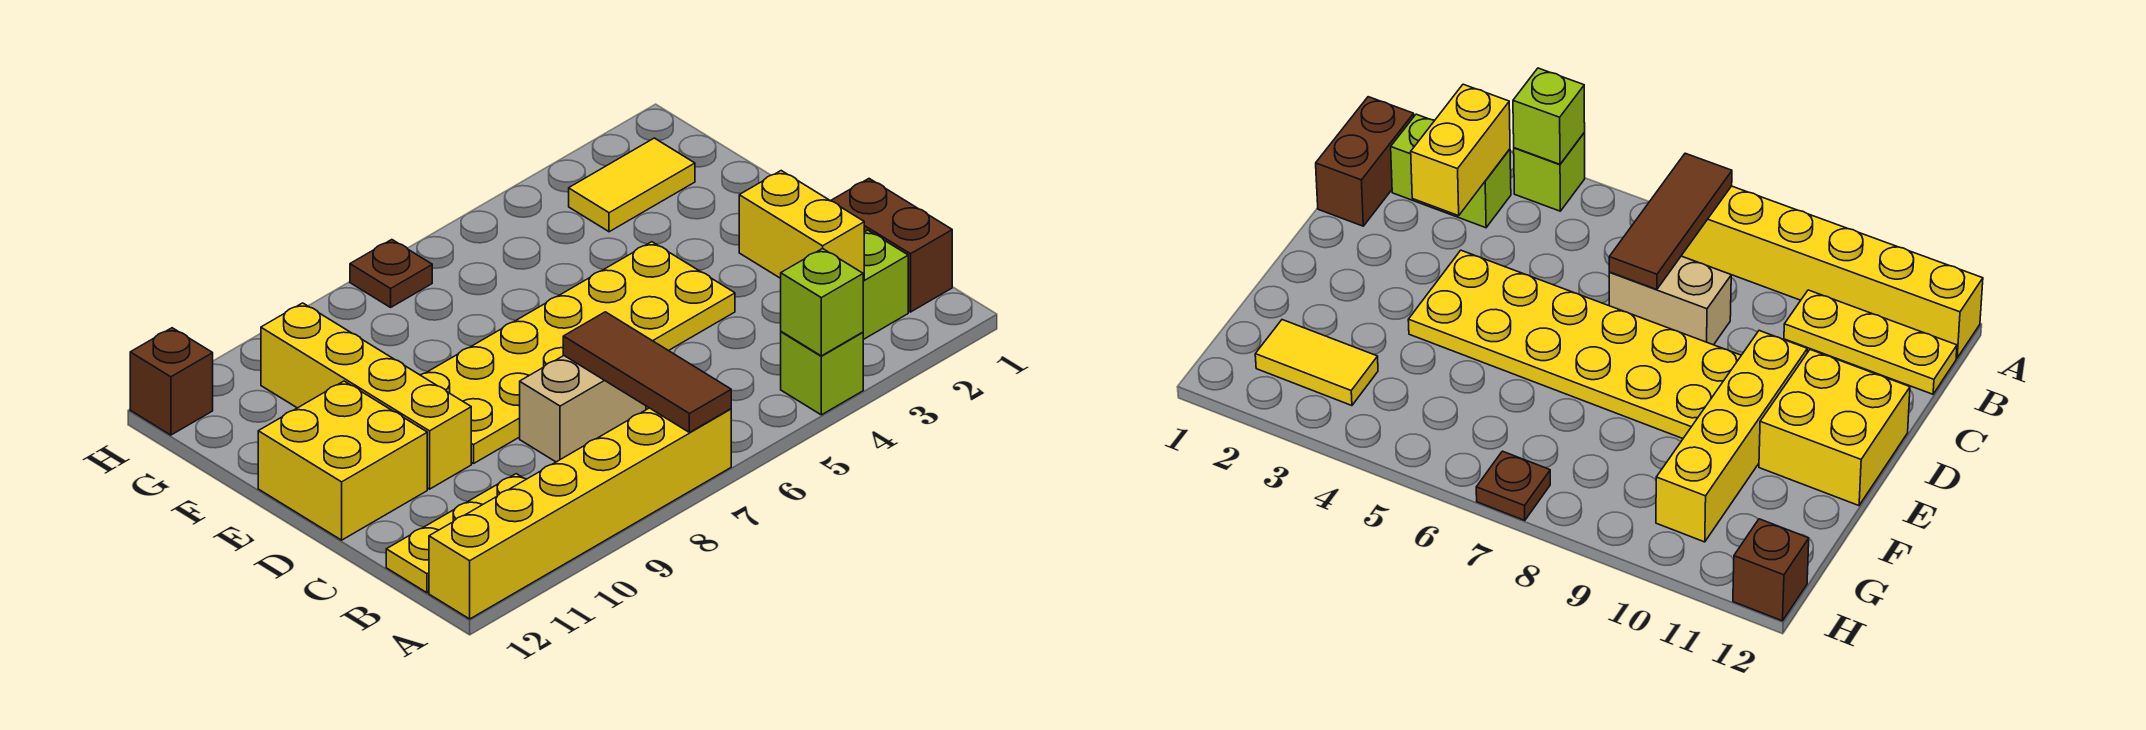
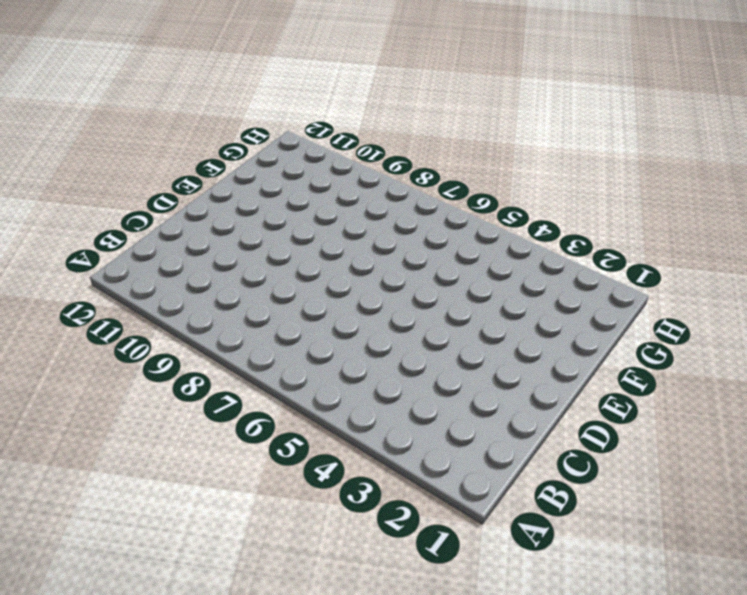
none -> lime brick A4 level 1
none -> yellow brick A7:A12 level 1
none -> brown brick B1:C1 level 1

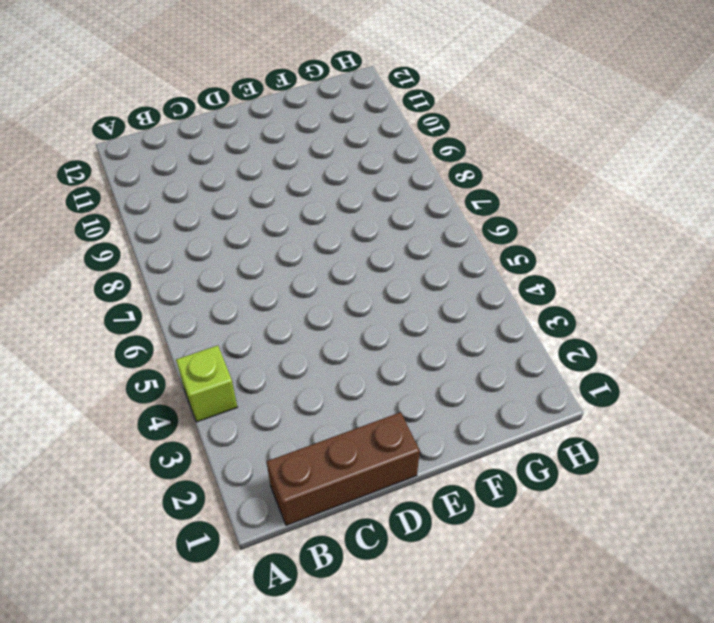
brown brick B1:D1 level 1 -> brown brick B1:C1 level 1
none -> yellow brick A7:A12 level 1
none -> lime brick B2:B3 level 1
none -> yellow plate B10:B12 level 1

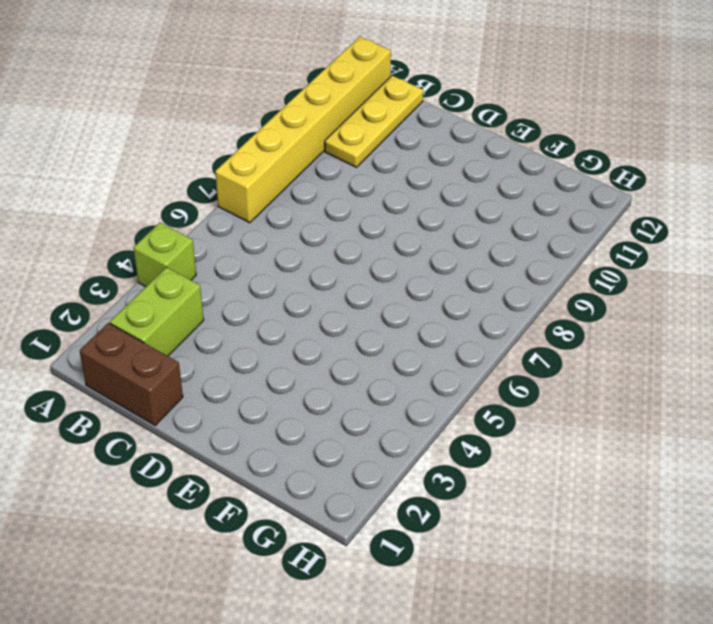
none -> tan brick C7:C8 level 1
none -> yellow plate D4:E9 level 1
none -> yellow brick D10:G10 level 1

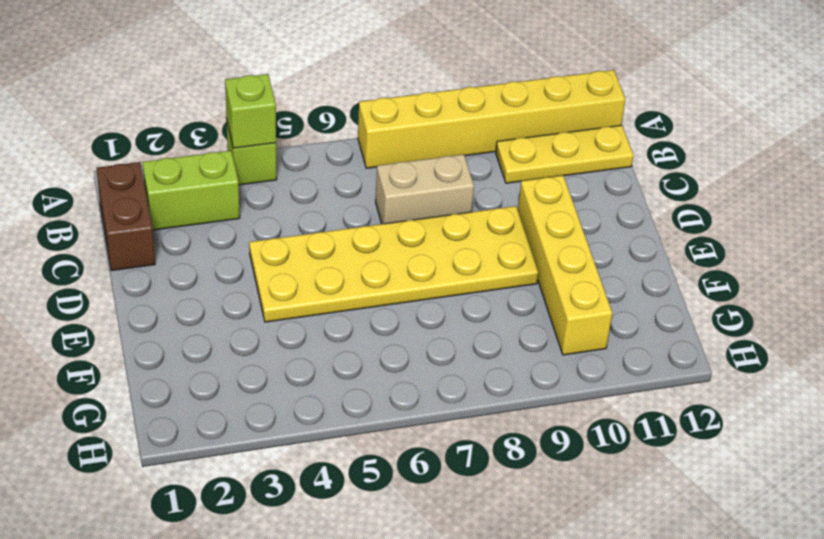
none -> yellow brick D11:E12 level 1
none -> yellow tile G2:G3 level 1
none -> brown plate H7 level 1

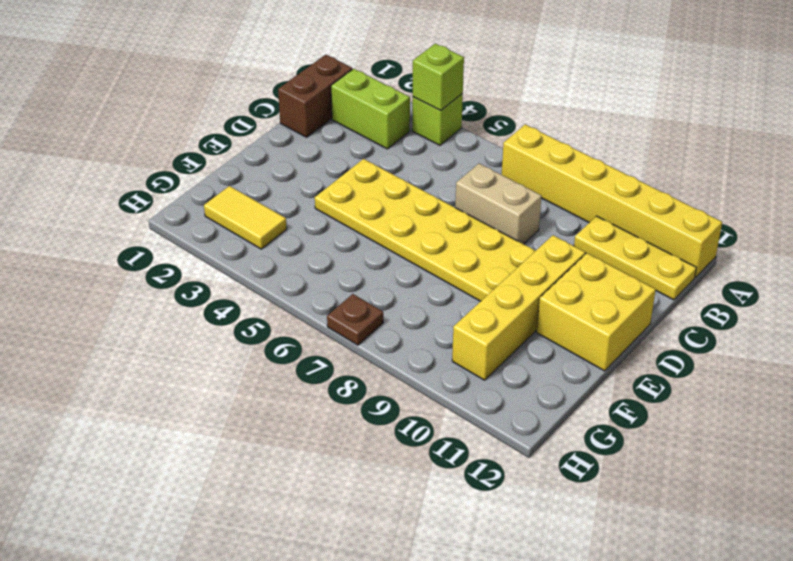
none -> brown brick H12 level 1
none -> brown tile A7:C7 level 2
none -> yellow brick B3:C3 level 2

